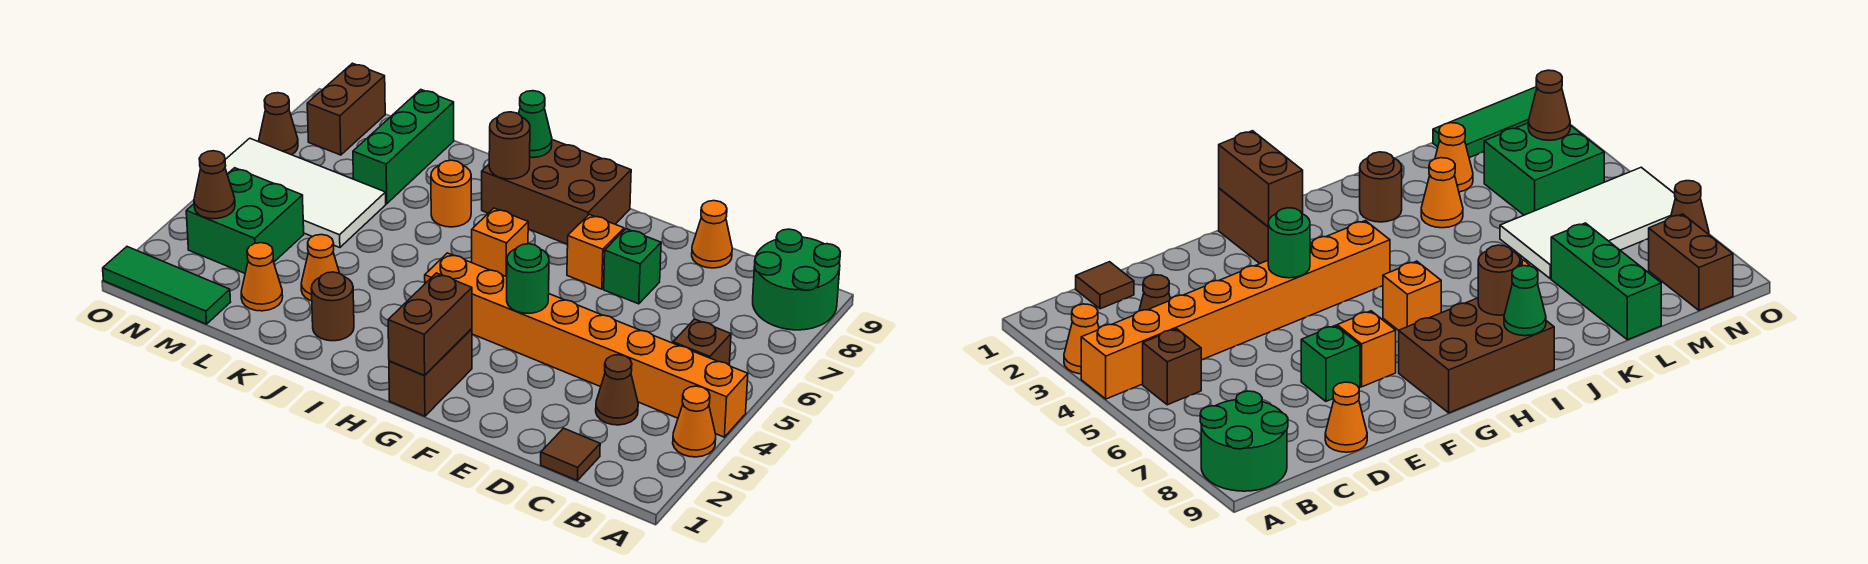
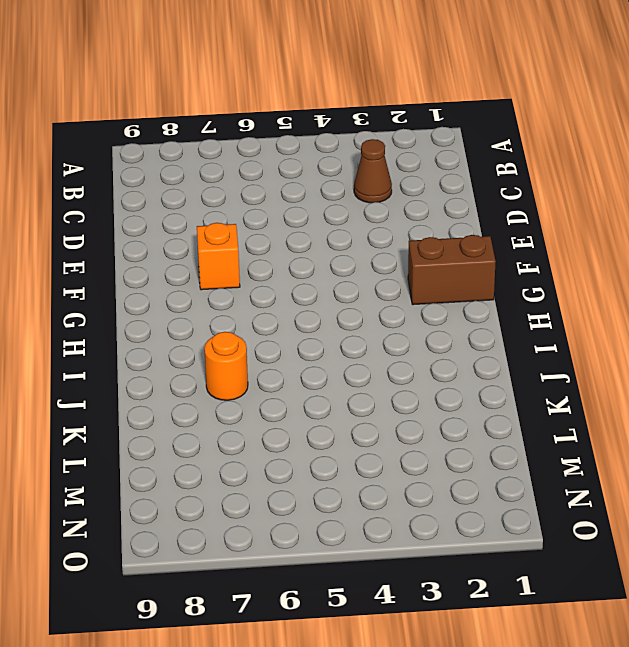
none -> orange cone A3 level 1
none -> orange brick A4:H4 level 1
none -> green round brick A8:B9 level 1

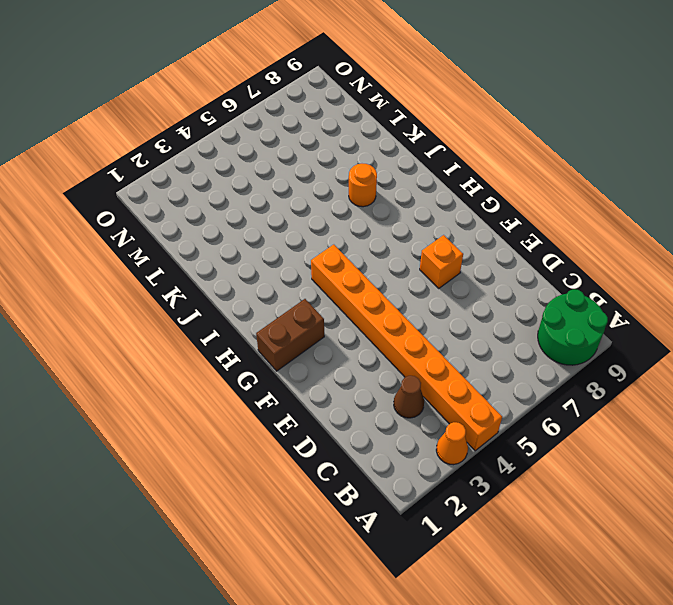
none -> brown brick B5 level 1
none -> brown tile C1 level 1
none -> orange cone D9 level 1

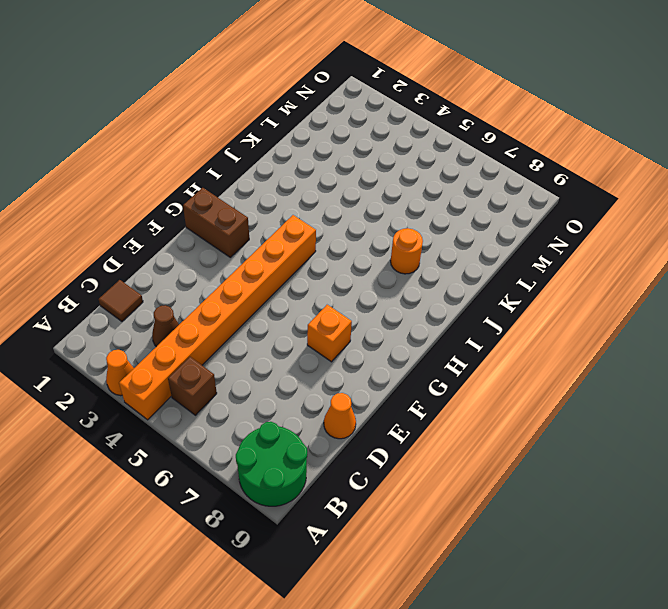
none -> green brick E7 level 1
none -> brown brick G8:I9 level 1
none -> orange brick H6 level 1

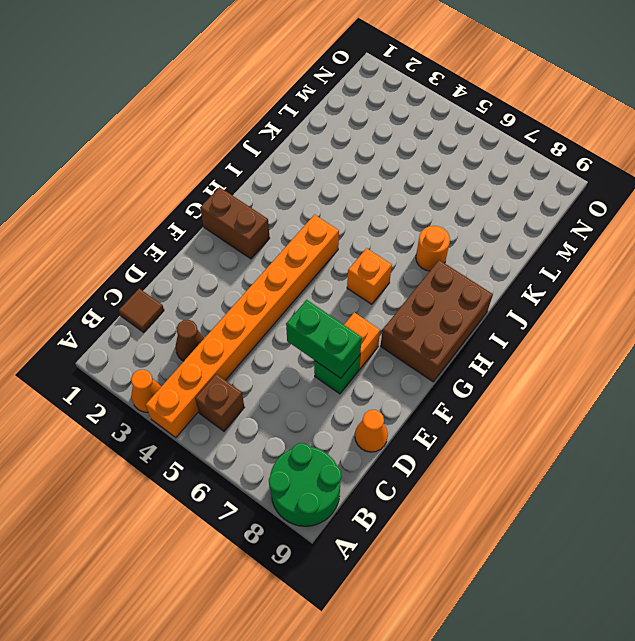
green brick E6:E7 level 2 -> none
none -> brown round brick J2 level 1
none -> orange cone K3 level 1
none -> orange cone L2 level 1

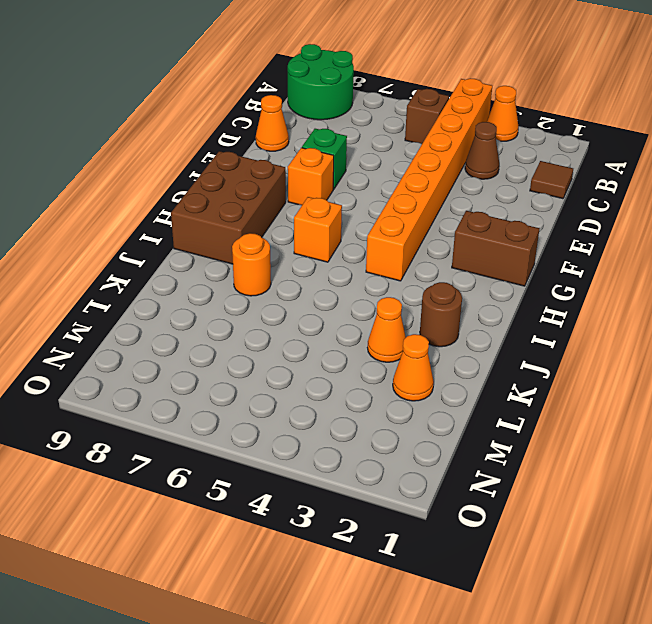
none -> white tile L5:O6 level 1
none -> green brick L7:L9 level 1
none -> green tile M1:O1 level 1

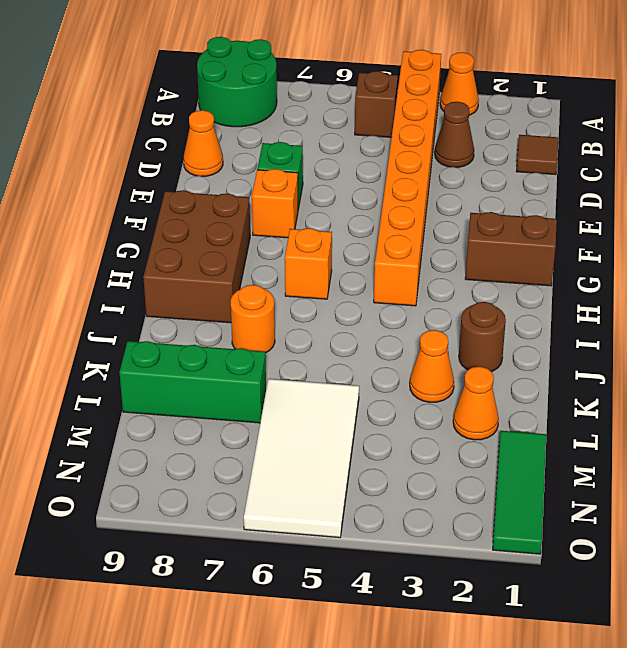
none -> green brick M3:N4 level 1
none -> brown brick N8:N9 level 1
none -> brown cone O7 level 1

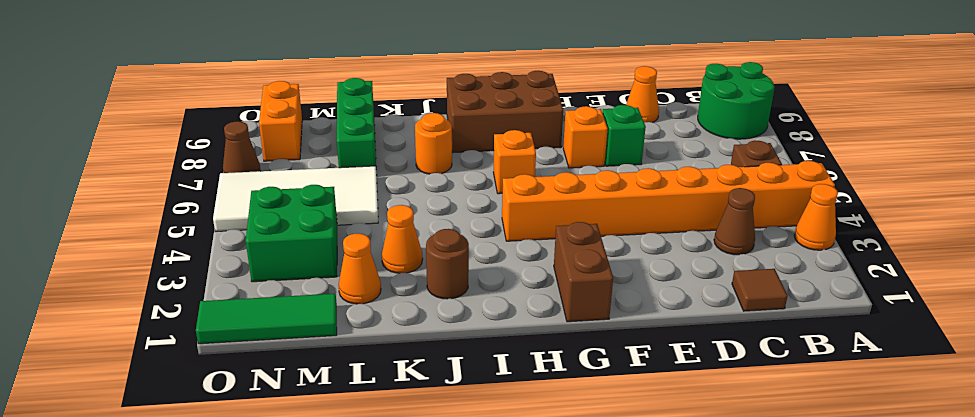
orange brick N8:N9 level 1 -> brown brick N8:N9 level 1
none -> green round brick F4 level 2
none -> brown brick G1:G2 level 2
none -> brown round brick I8 level 2

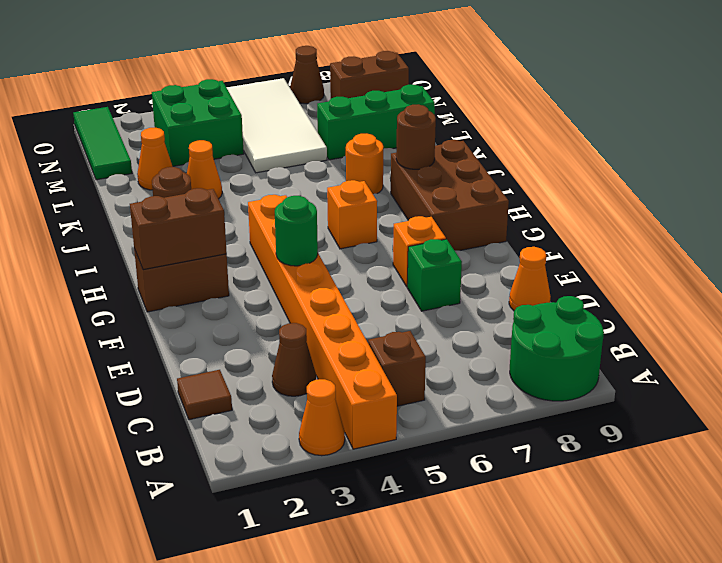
none -> green cone I9 level 2
none -> brown cone N3 level 2

